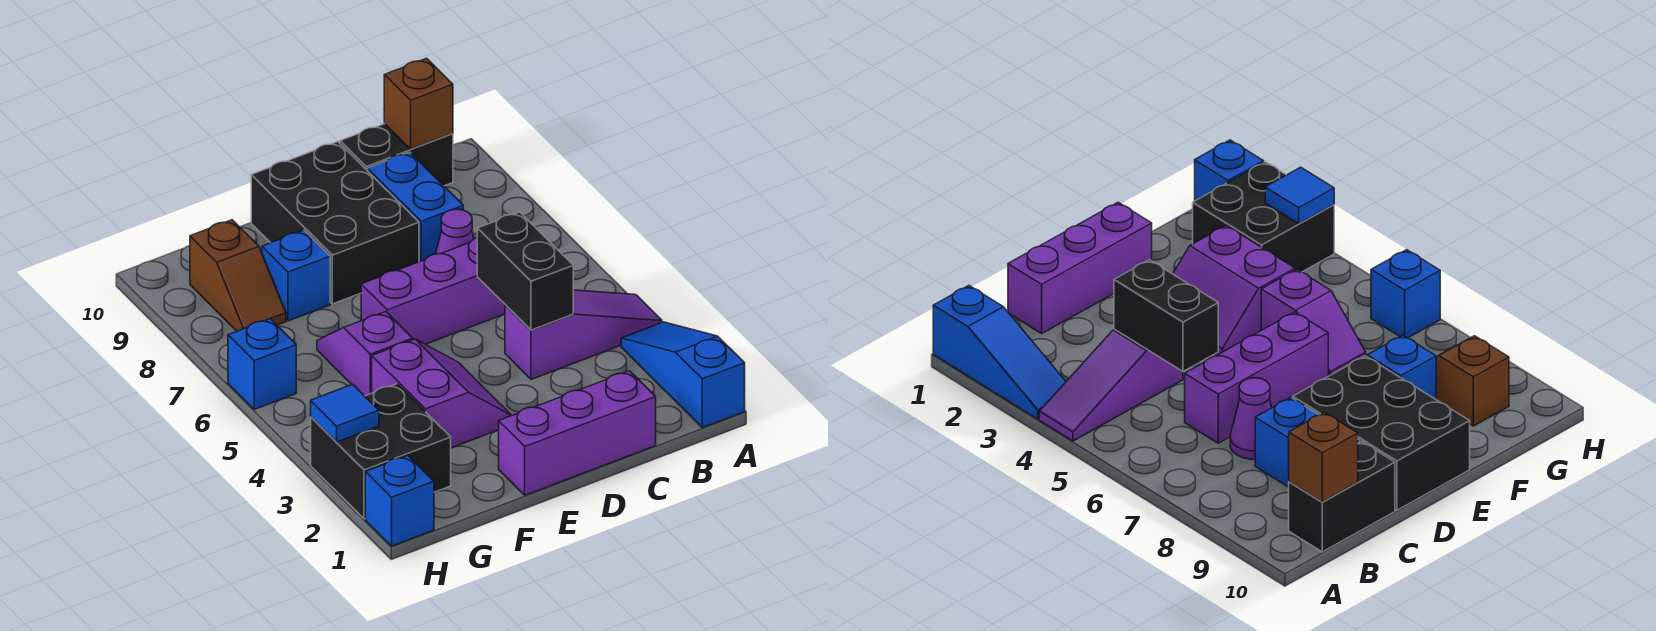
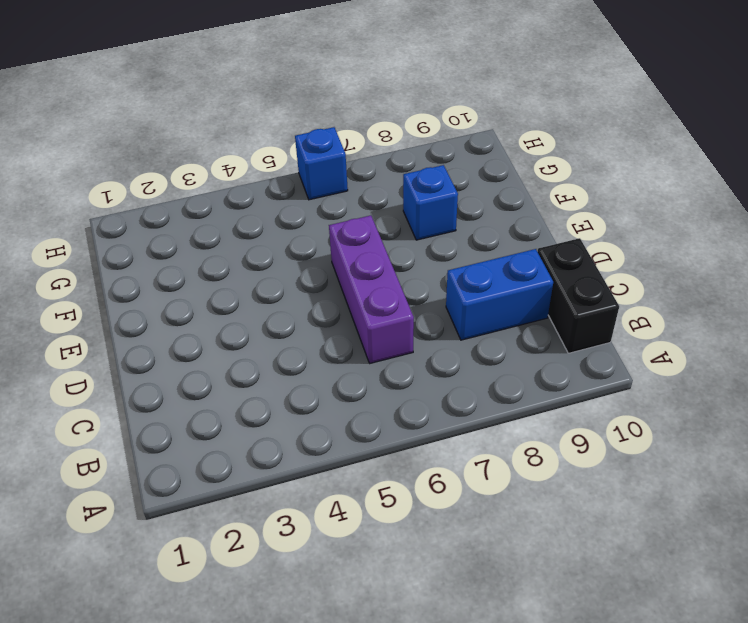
none -> blue slope A1:A3 level 1 top 1
none -> purple slope A4:C4 level 1 top C
none -> purple brick C1:E1 level 1

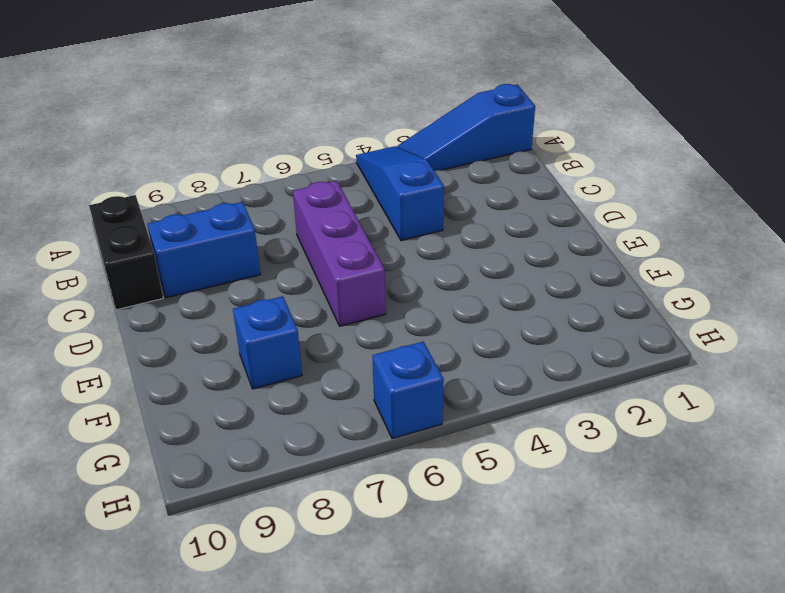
blue slope A4:C4 level 1 top C -> purple slope A4:C4 level 1 top C
none -> purple brick C1:E1 level 1
none -> purple cone C7 level 1
none -> black brick D8:E10 level 1

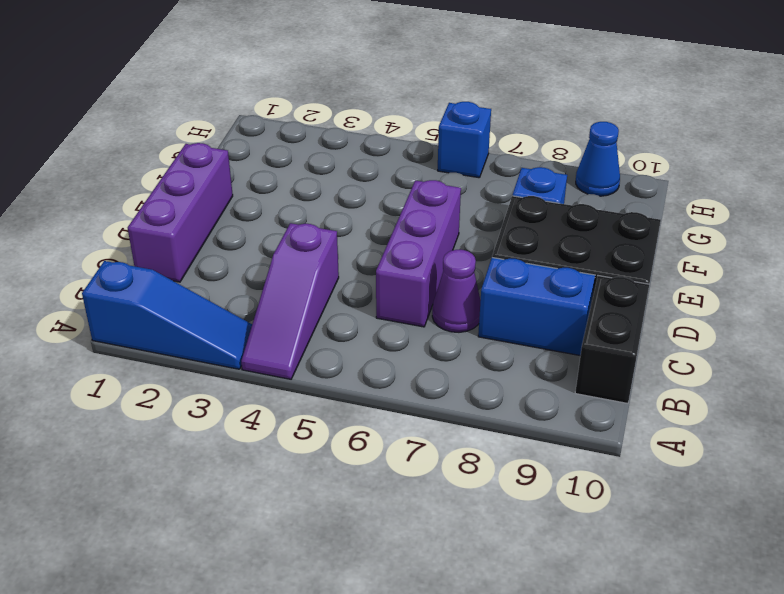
blue cone H9 level 1 -> none
none -> purple slope E3:F4 level 1 top F
none -> purple slope F5:F6 level 1 top 5
none -> black brick G2:H3 level 1

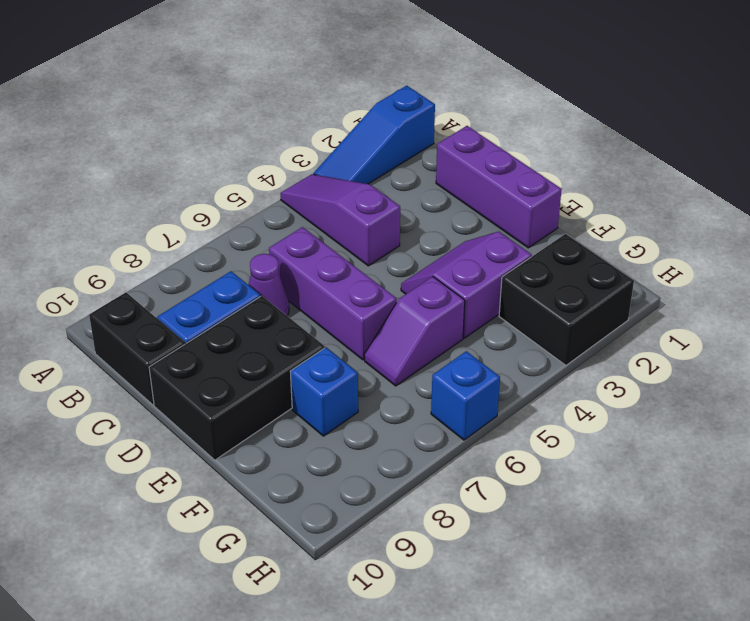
none -> brown slope G8:G9 level 1 top 9
none -> blue brick H1 level 1
none -> brown brick B10 level 2

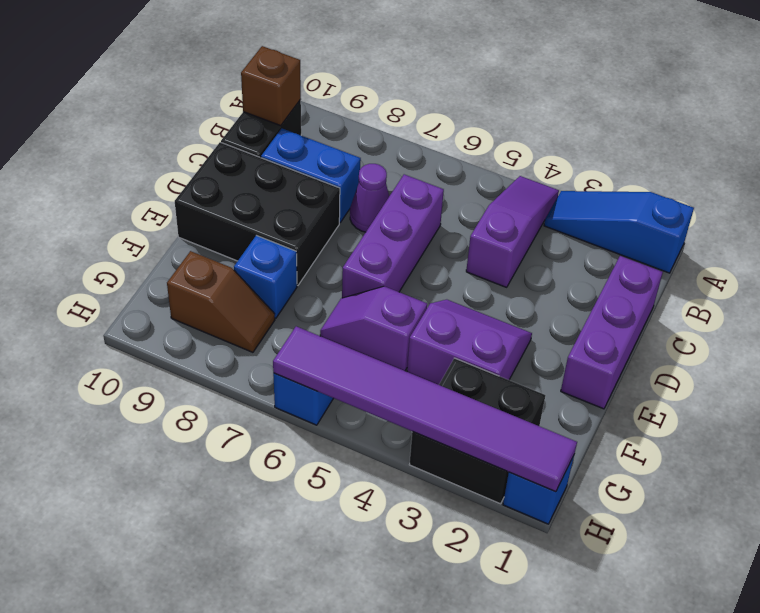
purple tile H1:H6 level 2 -> blue tile H3 level 2
none -> black brick C4:C5 level 2

